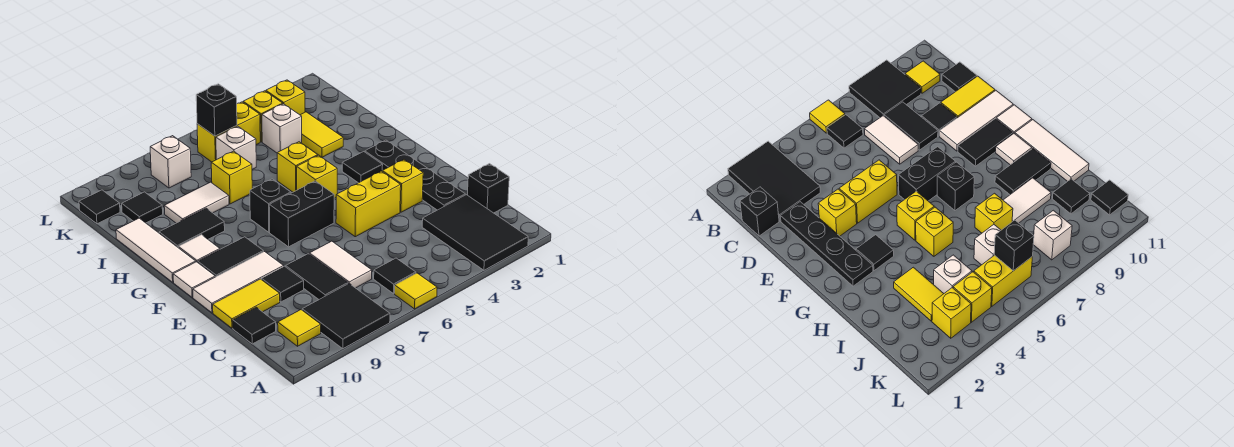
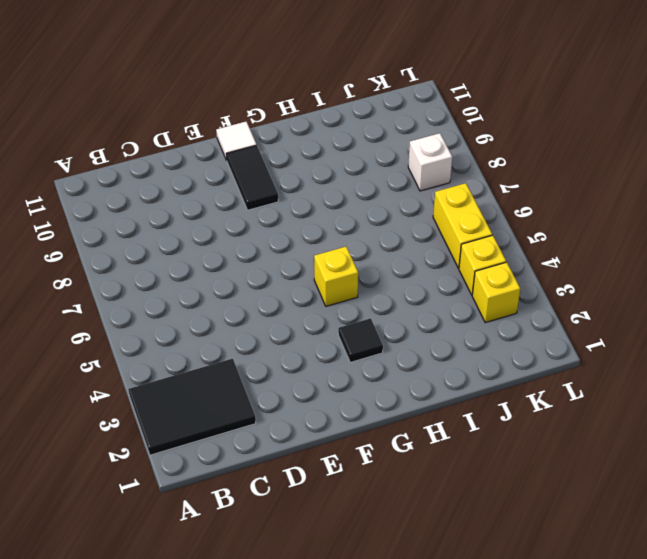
none -> yellow tile A6 level 1
none -> black tile A8:B9 level 1
none -> black tile B6 level 1
none -> yellow tile B10 level 1

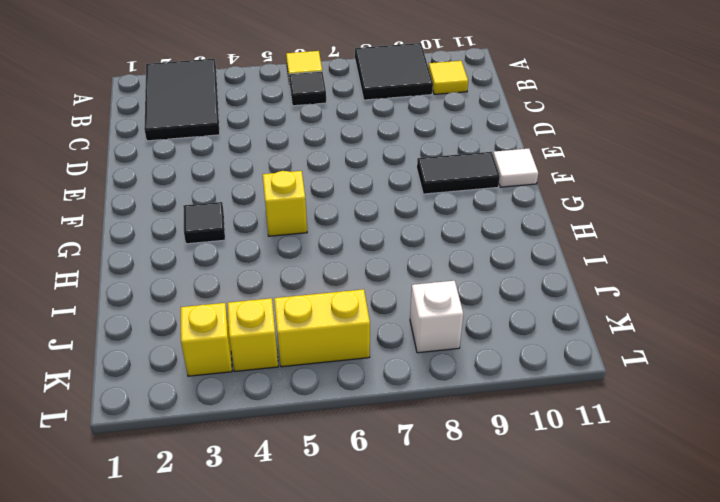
none -> black brick C1 level 1
none -> white tile C7:D7 level 1
none -> black tile C8:D8 level 1
none -> black tile C11 level 1

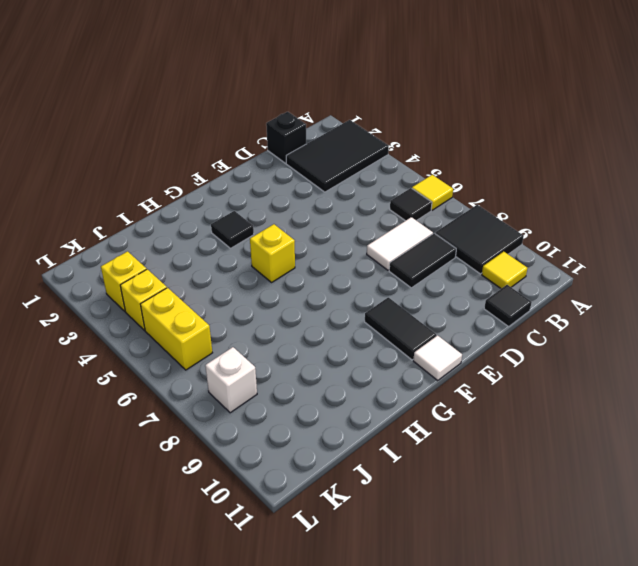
none -> black plate D2:G2 level 1
none -> black tile D9 level 1
none -> yellow tile D10:D11 level 1
none -> yellow brick E3 level 1

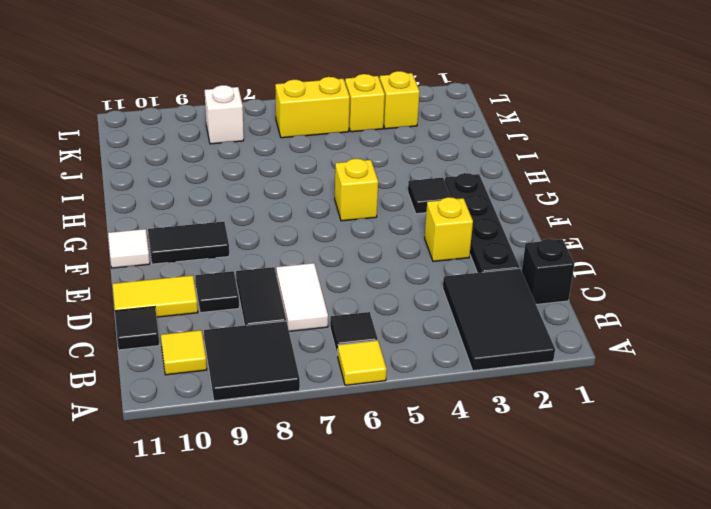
none -> yellow brick E4:E5 level 1
none -> white tile E9:E11 level 1
none -> black brick F6:F7 level 1
none -> black brick G7 level 1

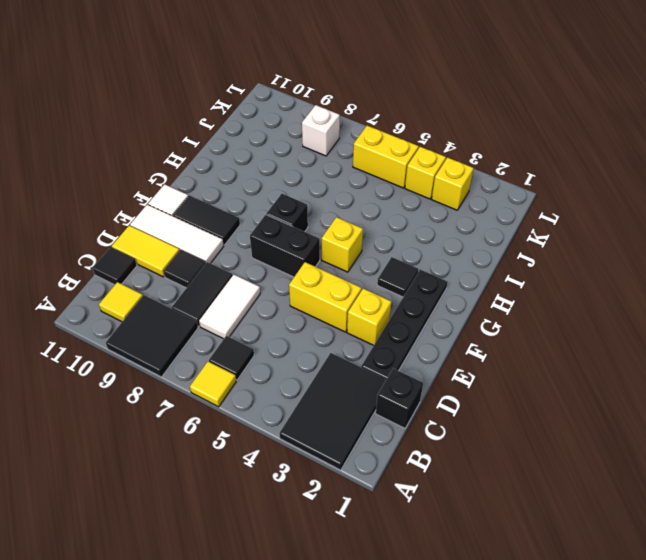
none -> white tile G10 level 1
none -> white tile G11:I11 level 1
none -> yellow brick H5 level 1
none -> black tile H9:H10 level 1

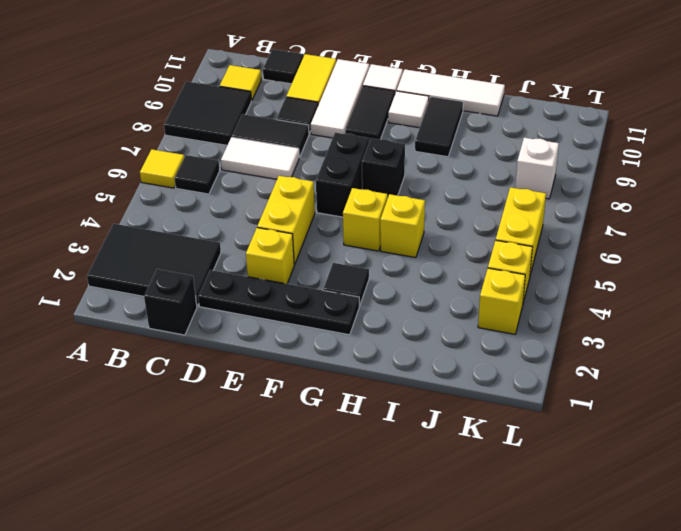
none -> yellow tile I3:J3 level 1
none -> yellow brick I7 level 1
none -> white tile I8:I9 level 1
none -> white brick J4 level 1

